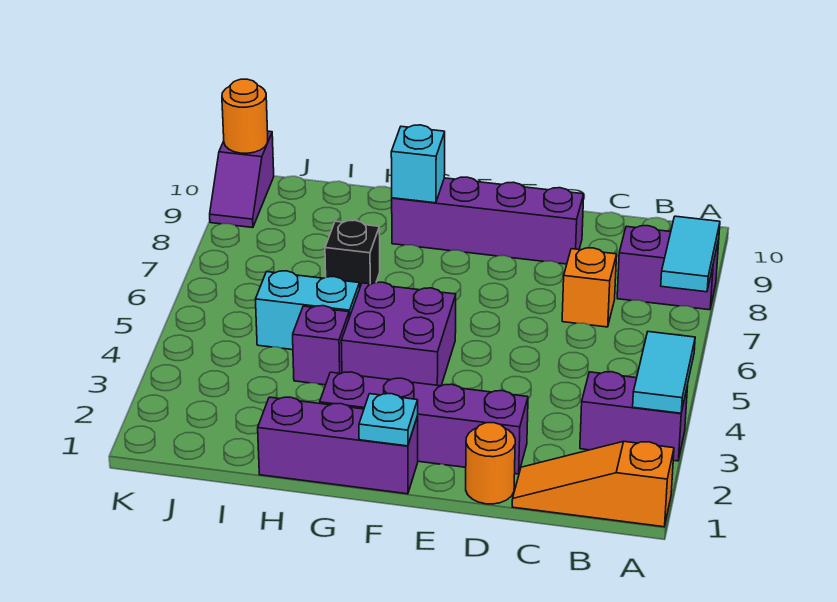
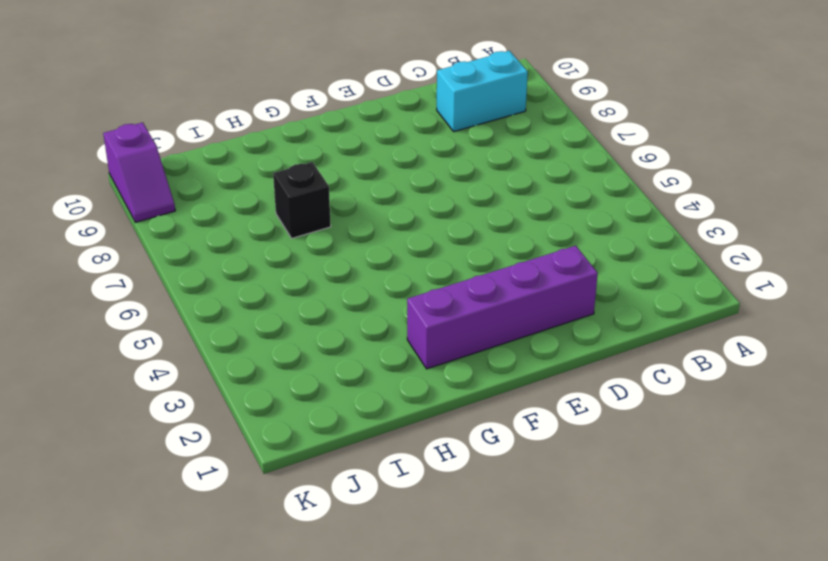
cyan brick B9:C9 level 1 -> cyan brick H5:I5 level 1
none -> orange slope A1:C1 level 1 top A
none -> purple brick A3:B3 level 1
none -> purple brick A8:B8 level 1

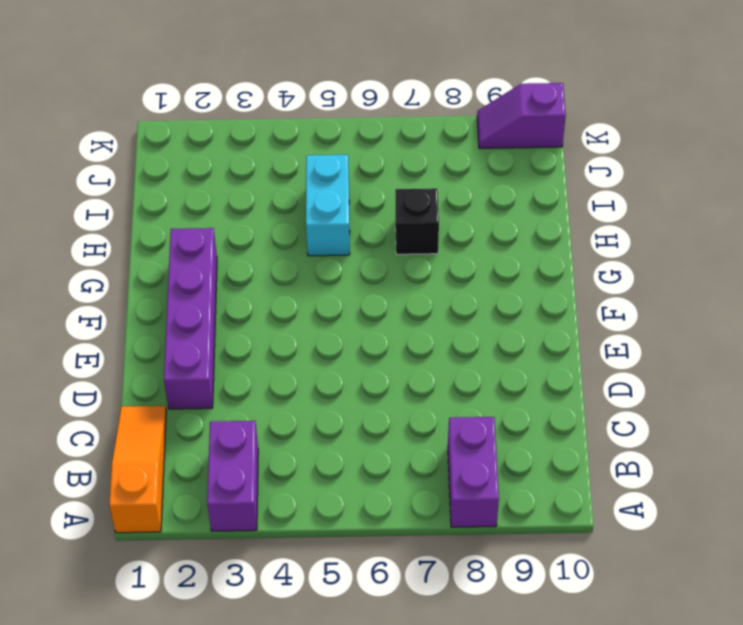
none -> orange brick C7 level 1
none -> orange round brick D1 level 1
none -> purple brick D9:G9 level 1

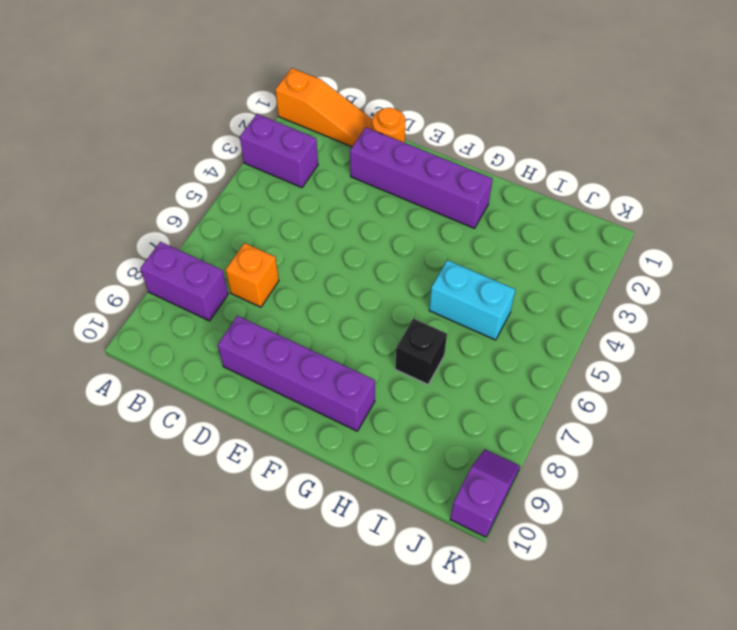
none -> purple brick F1:H1 level 1
none -> purple brick F4:G5 level 1
none -> purple brick H4 level 1

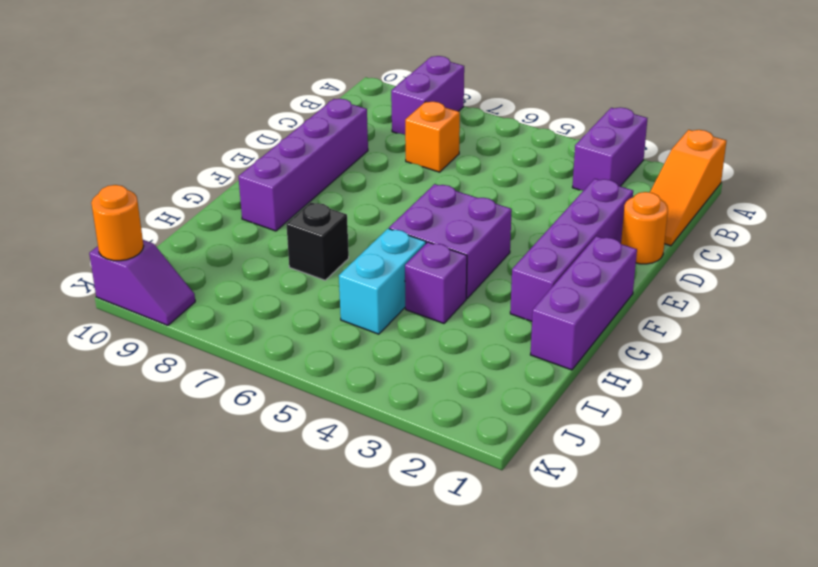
none -> cyan tile A3:A4 level 2
none -> cyan tile A7:A8 level 2
none -> cyan plate F1 level 2

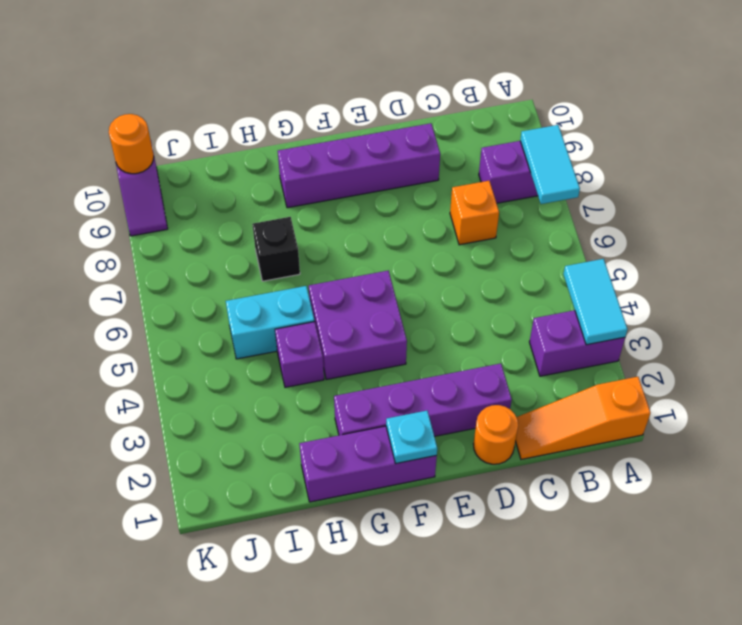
none -> cyan brick G9 level 2

